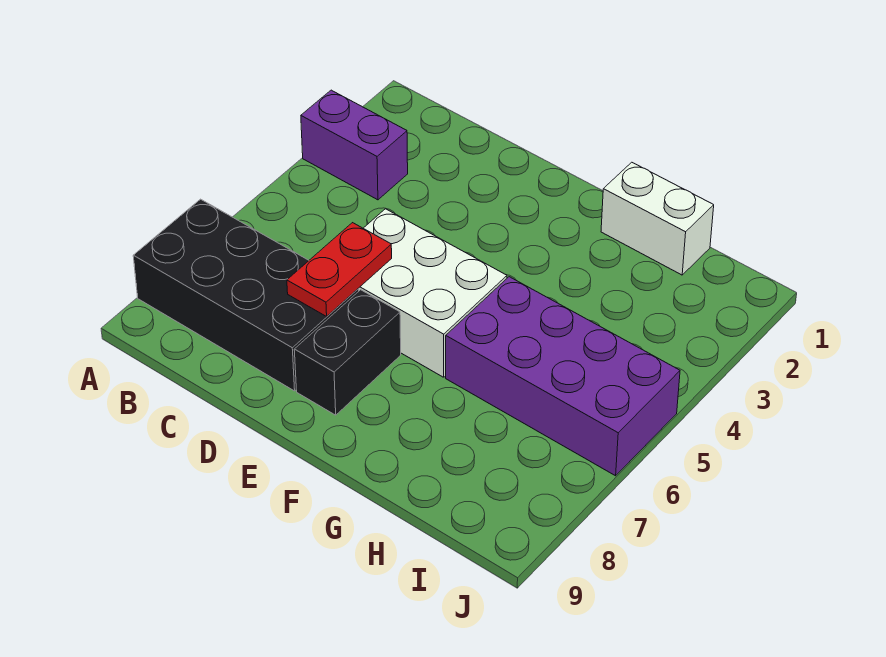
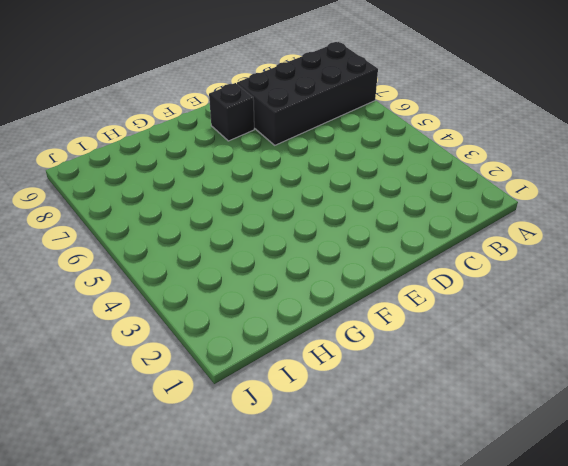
black brick E8 level 1 -> black brick E7:E8 level 1
none -> purple brick A3:B3 level 1
none -> white brick D5:F6 level 1

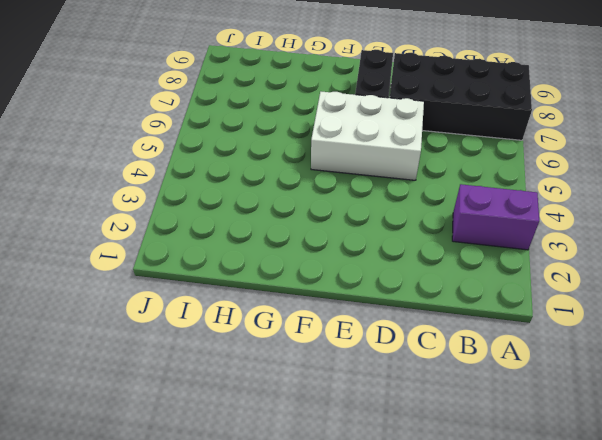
none -> white brick G1:H1 level 1
none -> purple brick G5:J6 level 1

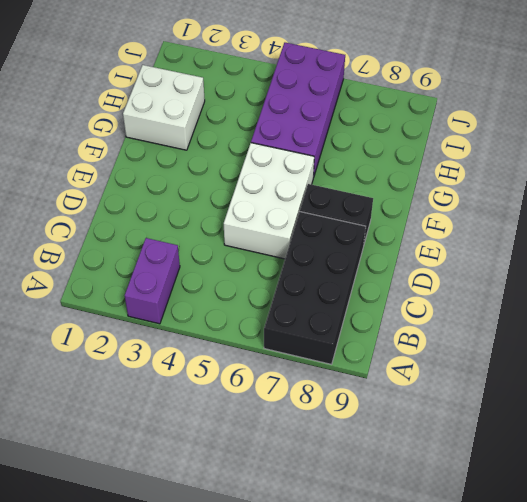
white brick G1:H2 level 1 -> white brick G1:H1 level 1
none -> red plate D6:D7 level 2

